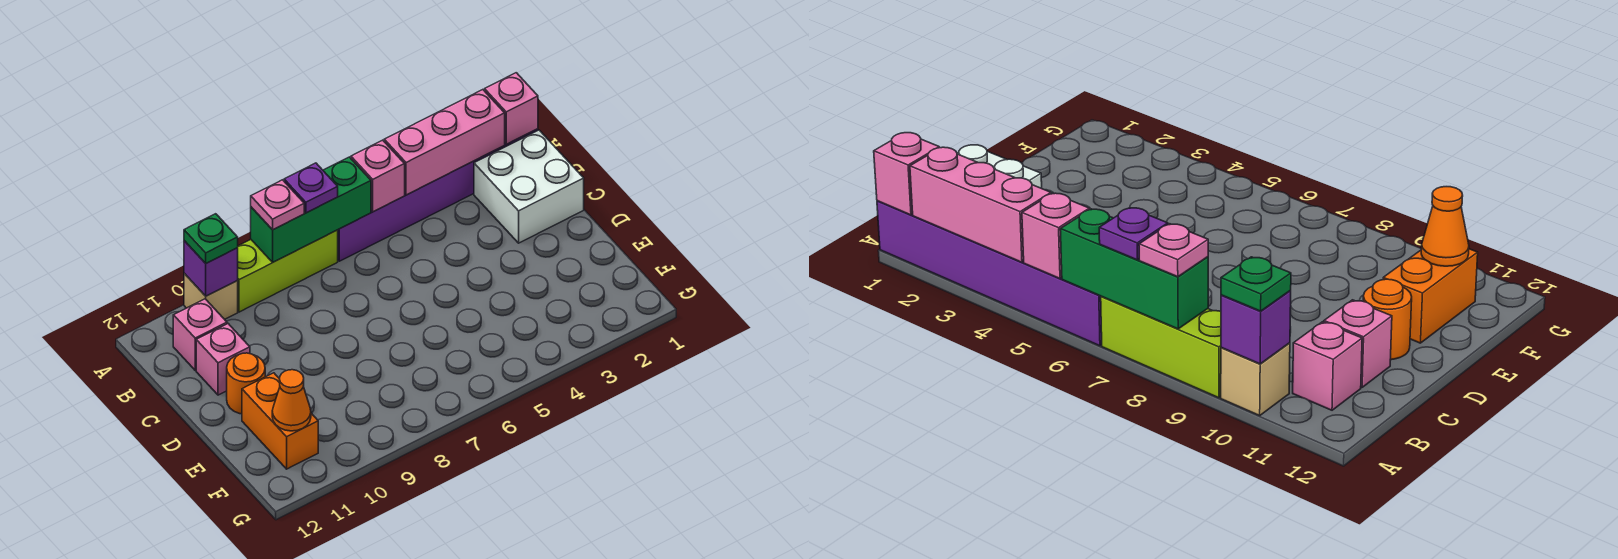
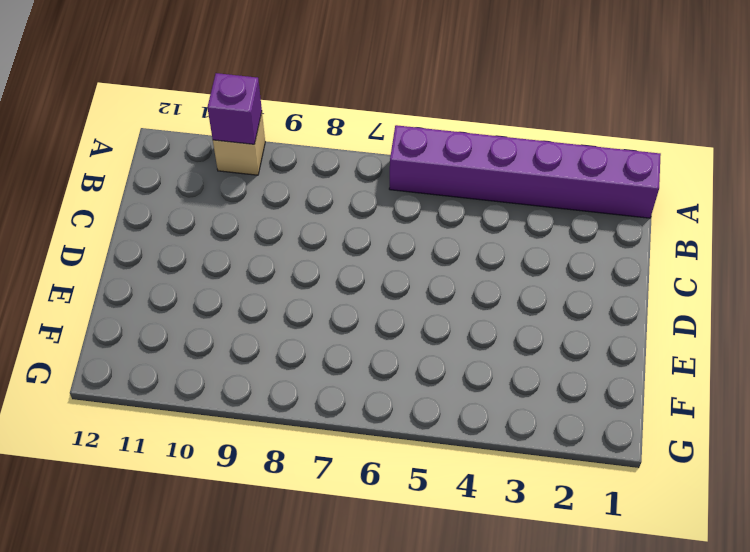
none -> lime brick A7:A9 level 1
none -> white brick B1:C2 level 1
none -> pink brick B11 level 1

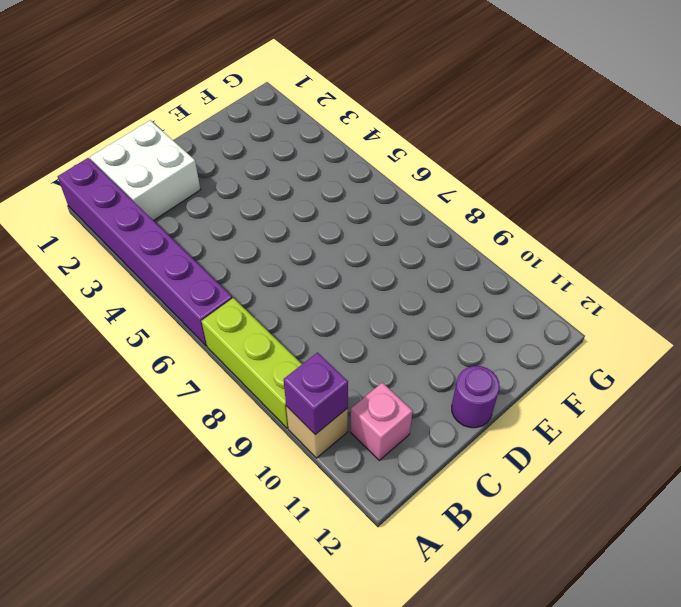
purple round brick D12 level 1 -> none
none -> pink brick C11 level 1
none -> orange round brick D11 level 1
none -> orange brick E11:F11 level 1

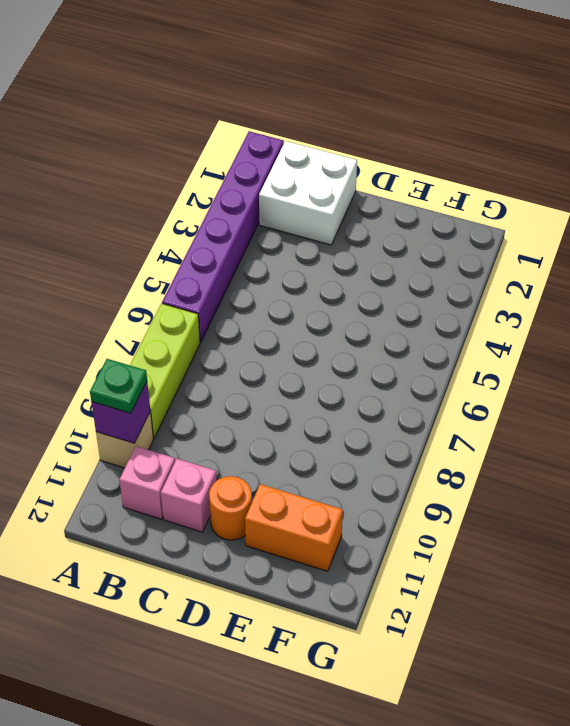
none -> pink brick A1 level 2
none -> pink brick A2:A4 level 2
none -> pink brick A5 level 2

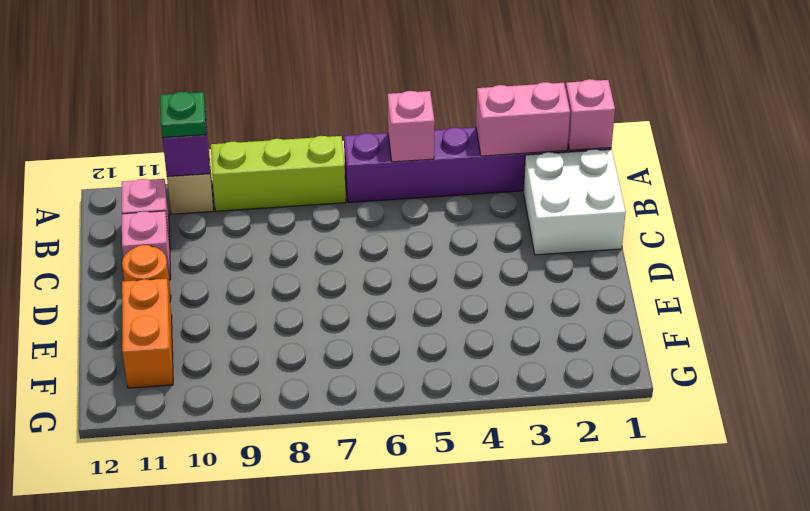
pink brick A2:A3 level 2 -> pink brick A2:A4 level 2
none -> green brick A6:A8 level 2
none -> orange cone F11 level 2
none -> purple plate A7 level 3

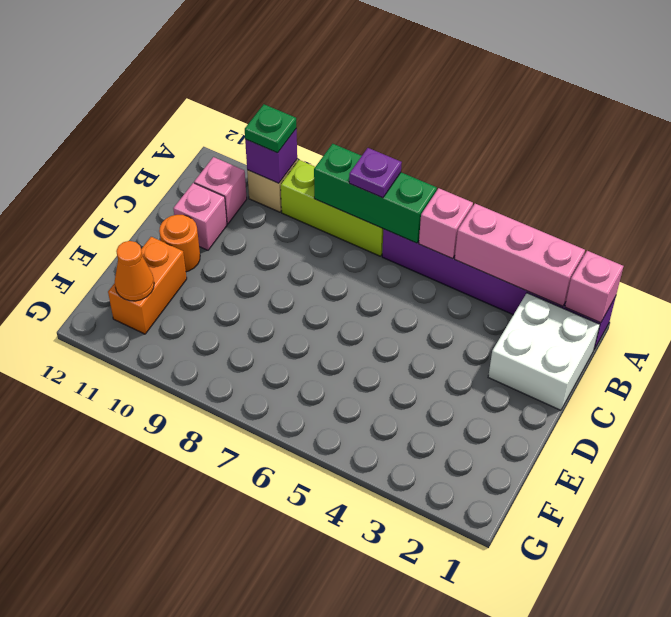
none -> pink plate A8 level 3

